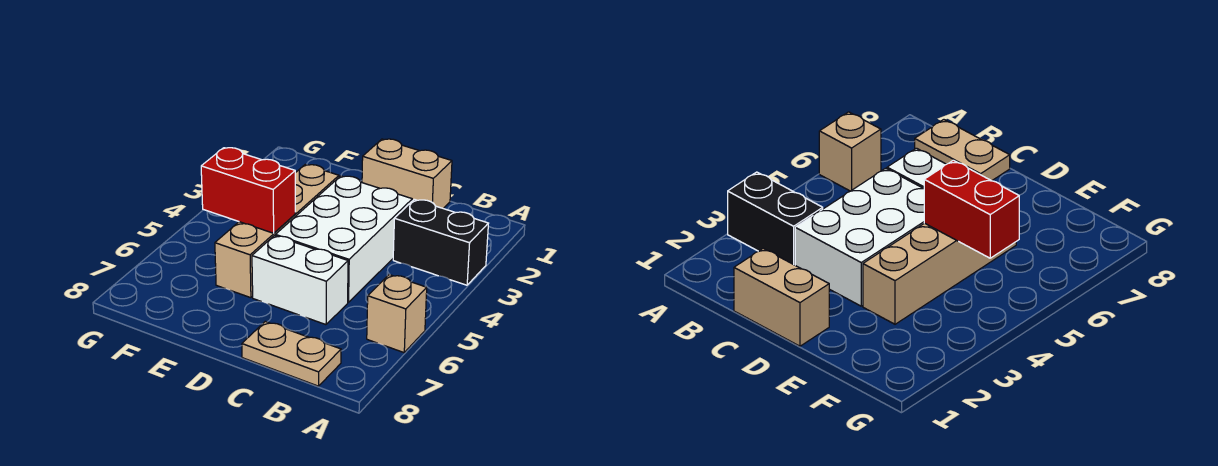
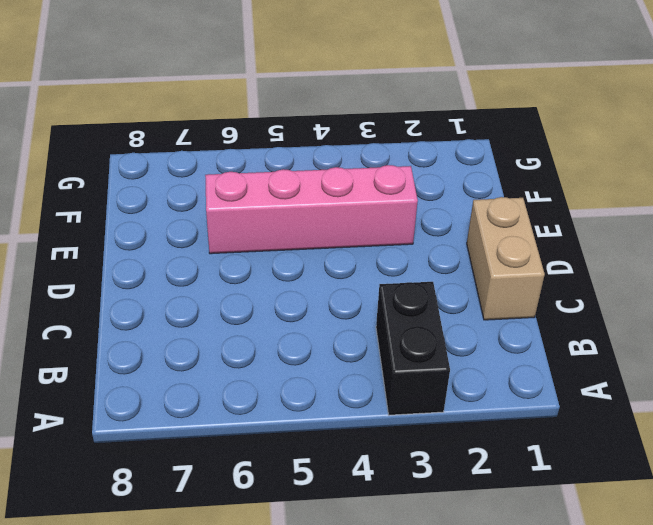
pink brick E3:E6 level 1 -> tan brick E3:E6 level 1
none -> tan brick A6 level 1
none -> tan plate B8:C8 level 1

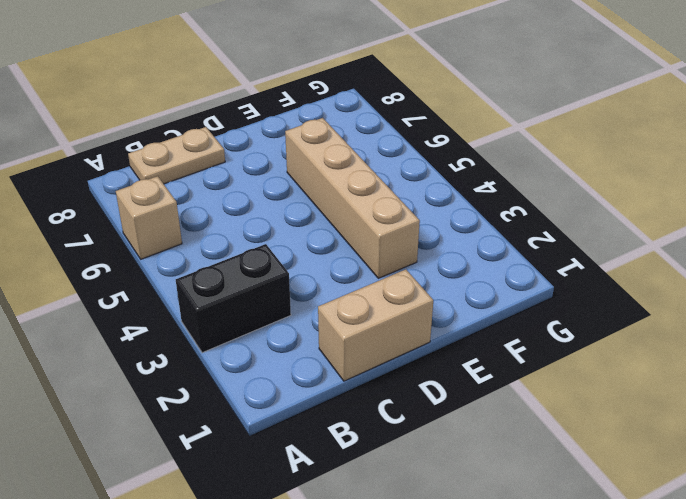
none -> white brick C3:D5 level 1
none -> white brick C6:D6 level 1

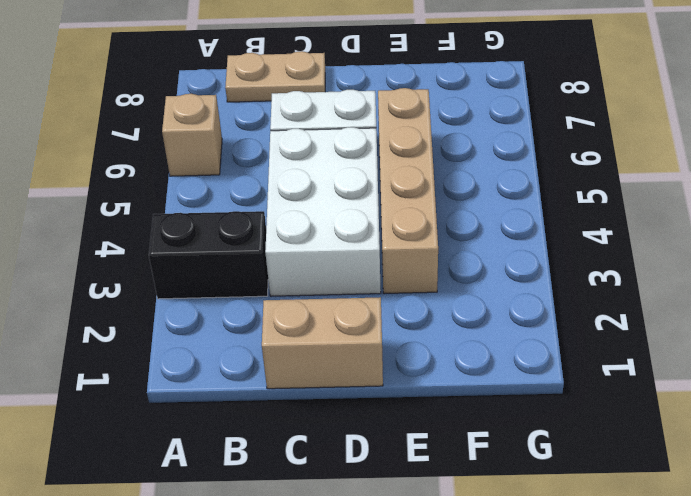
none -> red brick E5:F5 level 2

